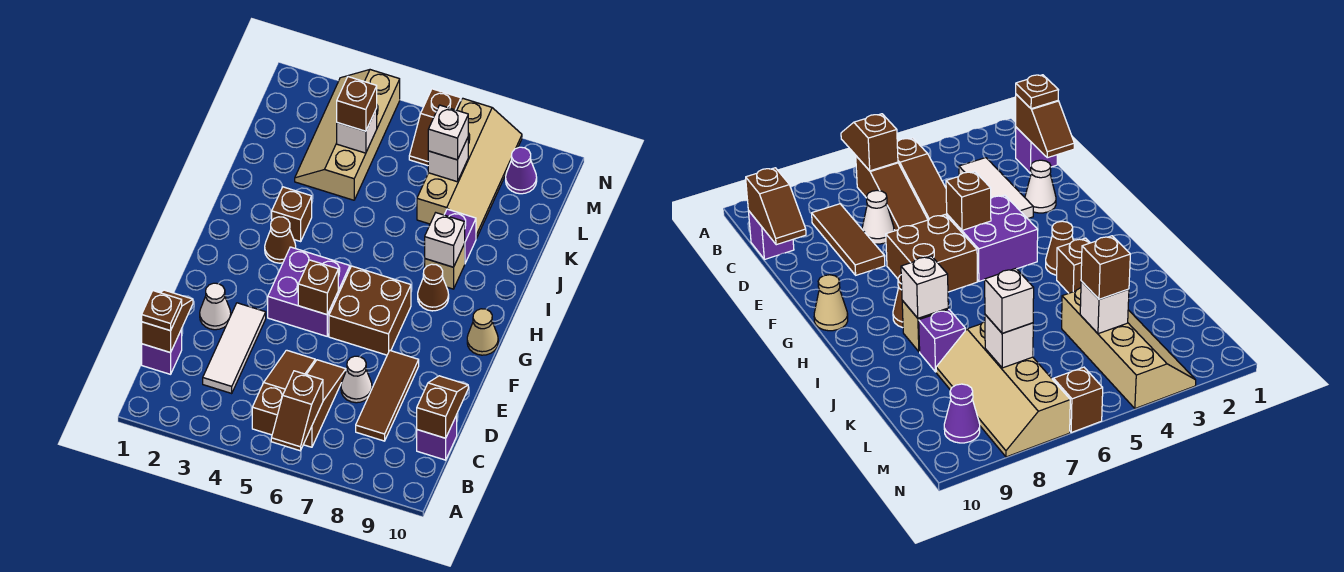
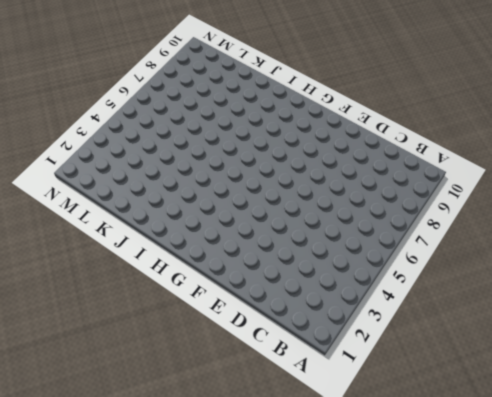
none -> brown slope B5:D5 level 1 top B
none -> brown slope B6:D6 level 1 top B
none -> purple brick C1 level 1
none -> white tile C3:E3 level 1

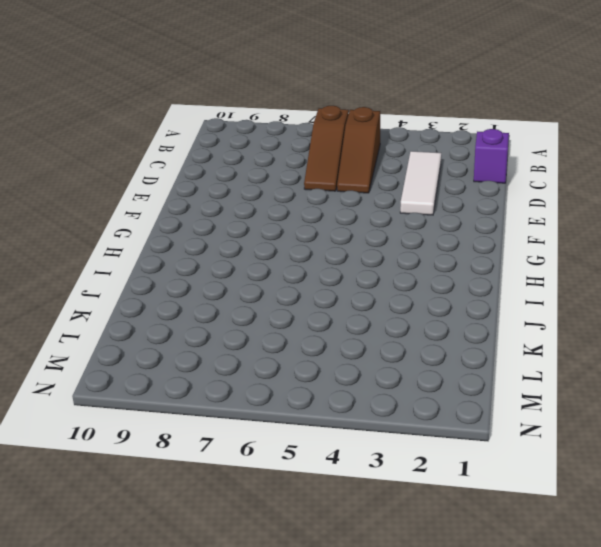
none -> brown tile C8:E8 level 1
none -> purple brick C10 level 1
none -> white cone D7 level 1
none -> white cone E2 level 1

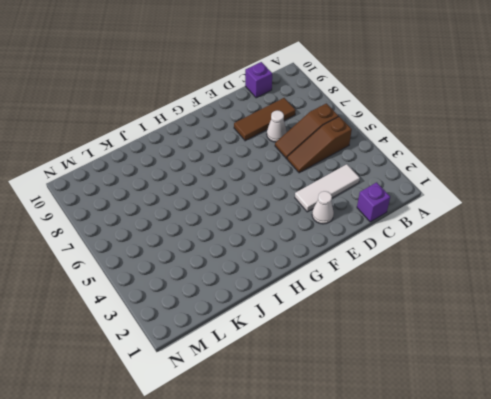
none -> purple brick F4:G5 level 1
none -> brown brick F6:G7 level 1
none -> tan cone G10 level 1
none -> brown cone H3 level 1

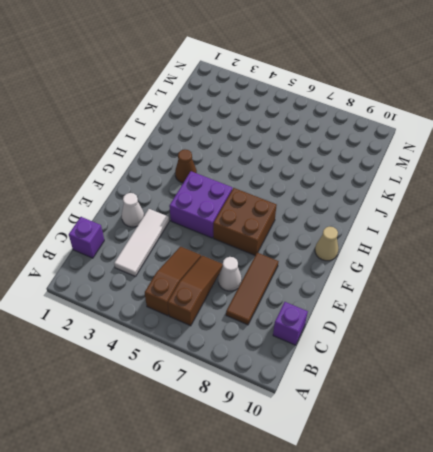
none -> brown cone H8 level 1
none -> brown brick I3 level 1
none -> tan brick I8 level 1
none -> purple brick J8 level 1

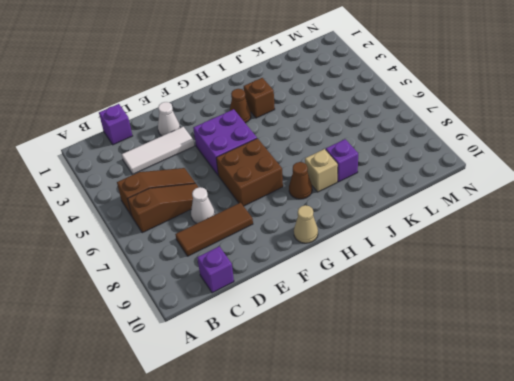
none -> tan slope K3:N4 level 1 top 4
none -> tan slope K7:N8 level 1 top 7
none -> brown slope M6:N6 level 1 top N
none -> purple cone M9 level 1

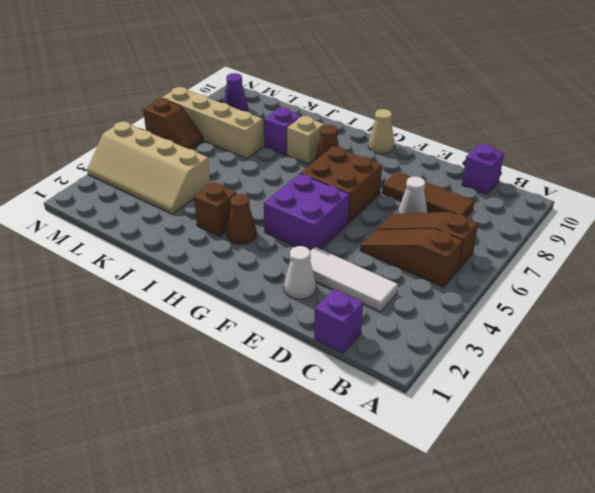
none -> brown slope A6:B6 level 2 top B
none -> brown slope C1:D1 level 2 top C
none -> brown slope C10:D10 level 2 top C
none -> brown brick F5 level 2

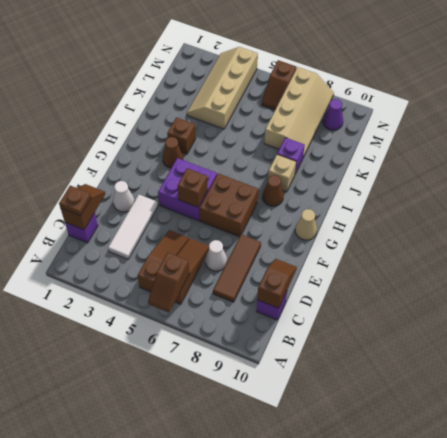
none -> white brick I8 level 2
none -> white brick L4 level 2
none -> white brick L7 level 2
none -> brown brick L4 level 3

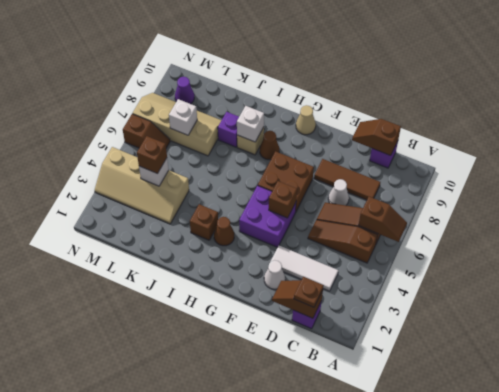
none -> white brick L7 level 3

